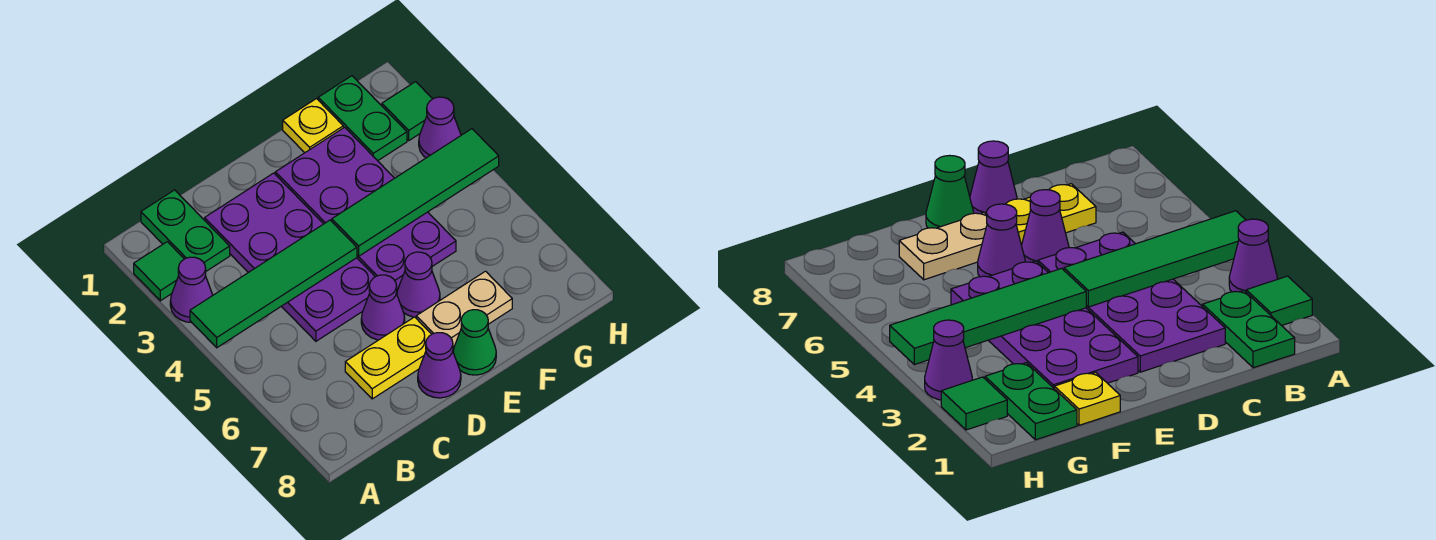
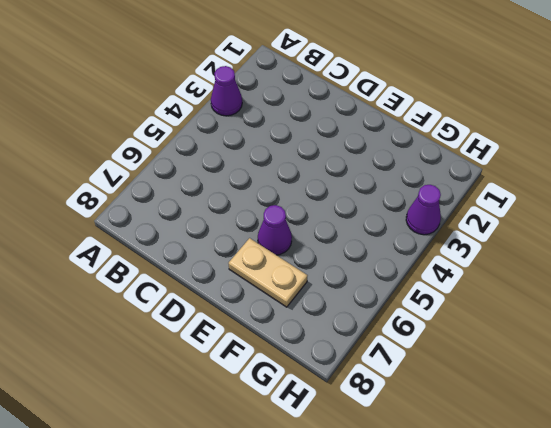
none -> green tile A2 level 1
none -> green plate B1:B2 level 1
none -> purple plate C2:D5 level 1

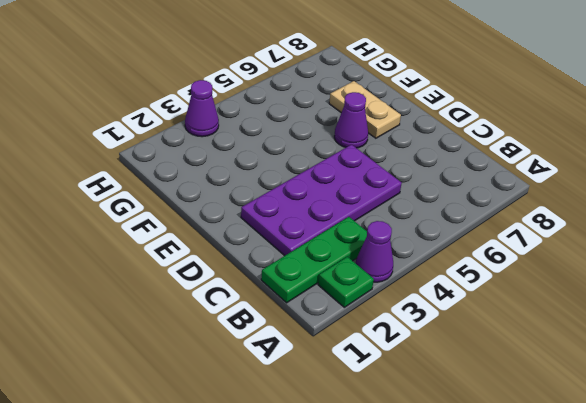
green plate A2 level 1 -> green tile A2 level 1
green plate B1:B3 level 1 -> green plate B1:B2 level 1
none -> yellow plate C7:D7 level 1
none -> purple cone D6 level 1
none -> purple cone D8 level 1

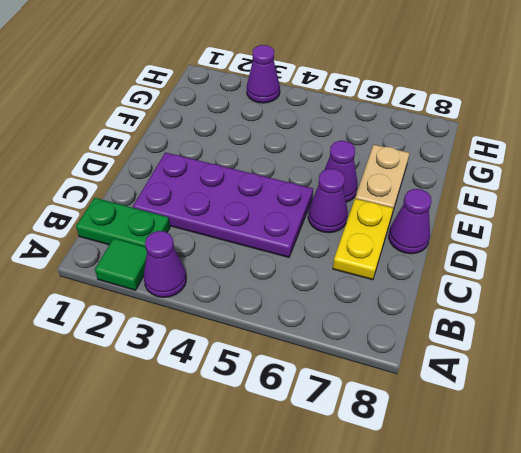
none -> purple plate E2:F5 level 1
none -> green cone E8 level 1
none -> yellow plate F1 level 1

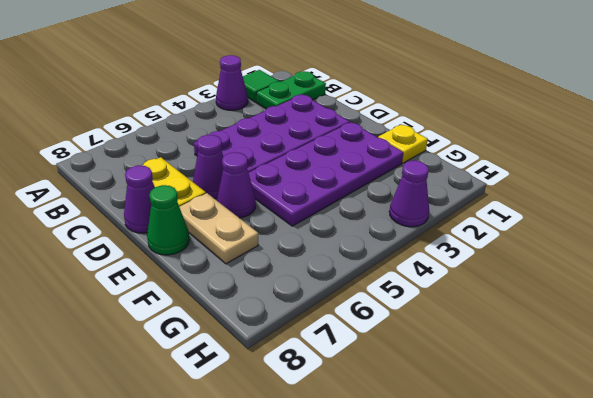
none -> green plate G1:G2 level 1
none -> green tile H2 level 1
none -> green tile A4:D4 level 2

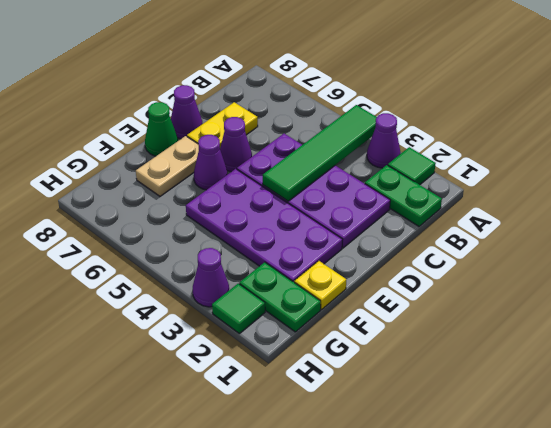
none -> green tile E4:H4 level 2

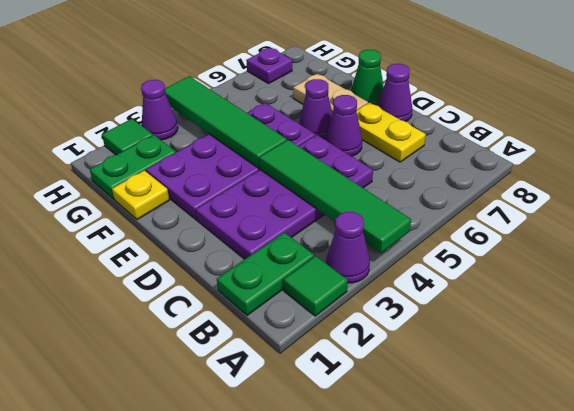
purple plate H7 level 1 -> none

